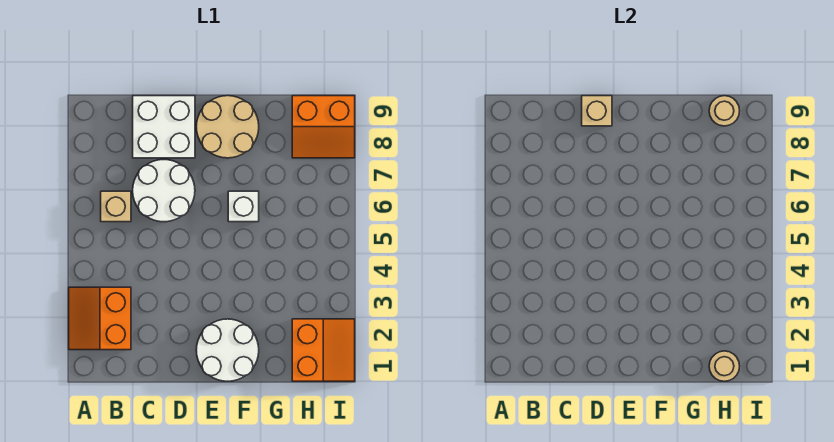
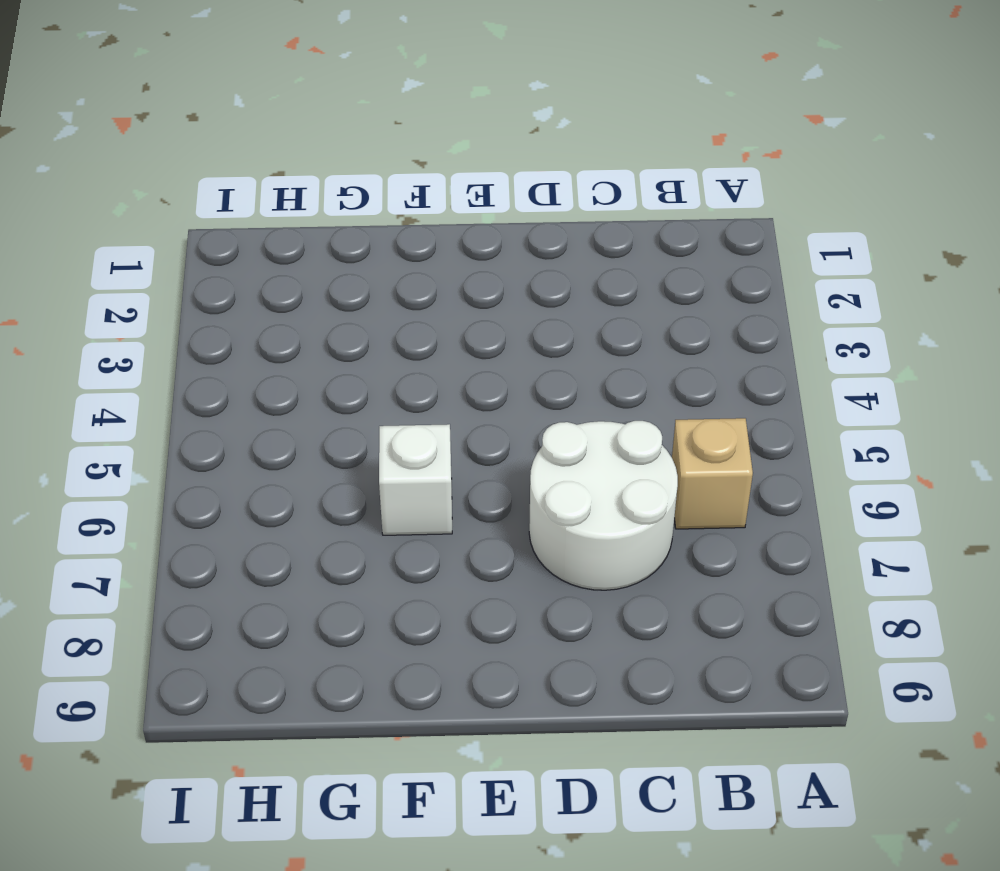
none -> orange slope A2:B3 level 1 top B
none -> white brick C8:D9 level 1
none -> white round brick E1:F2 level 1

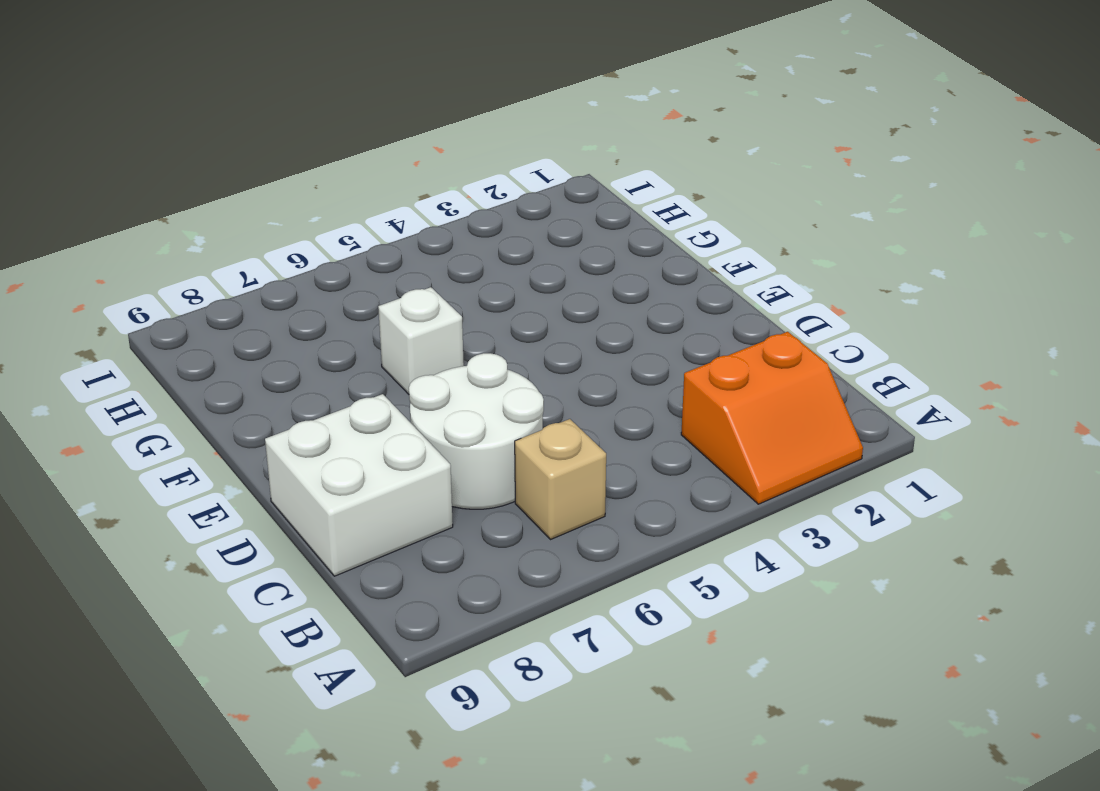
none -> white round brick E1:F2 level 1
none -> tan round brick E8:F9 level 1
none -> orange slope H1:I2 level 1 top H

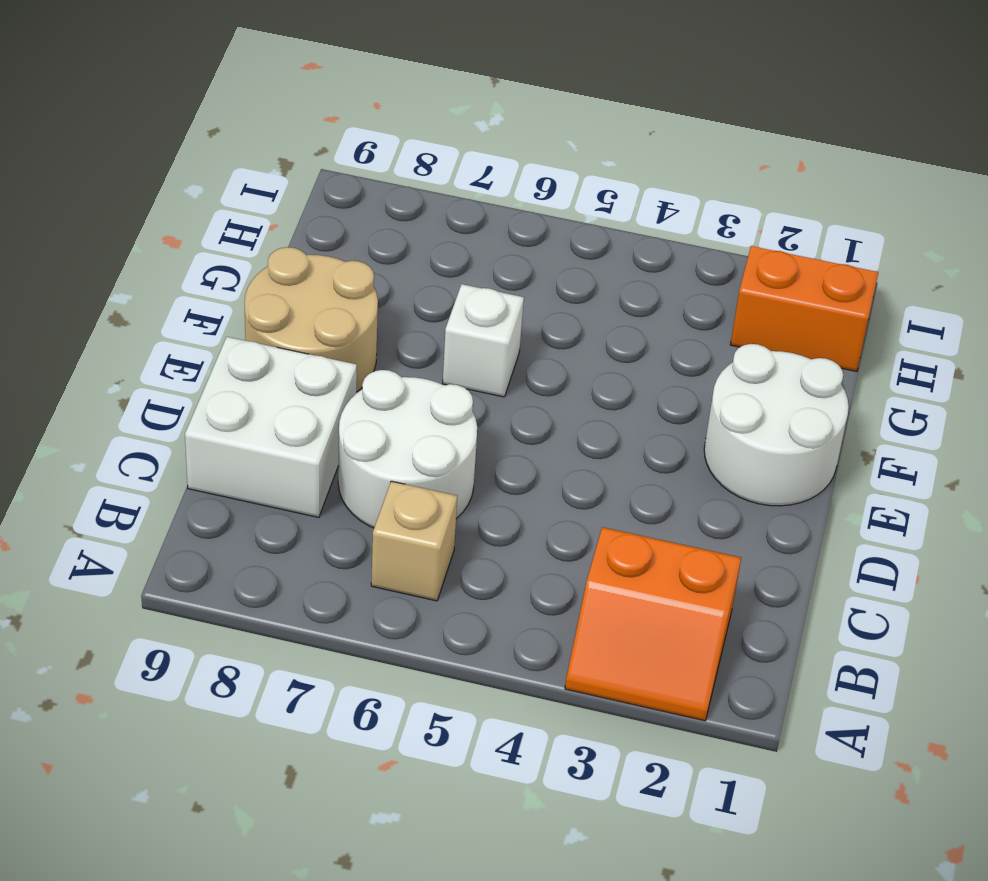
none -> orange slope H8:I9 level 1 top 9
none -> tan brick D9 level 2
none -> tan round brick H1 level 2

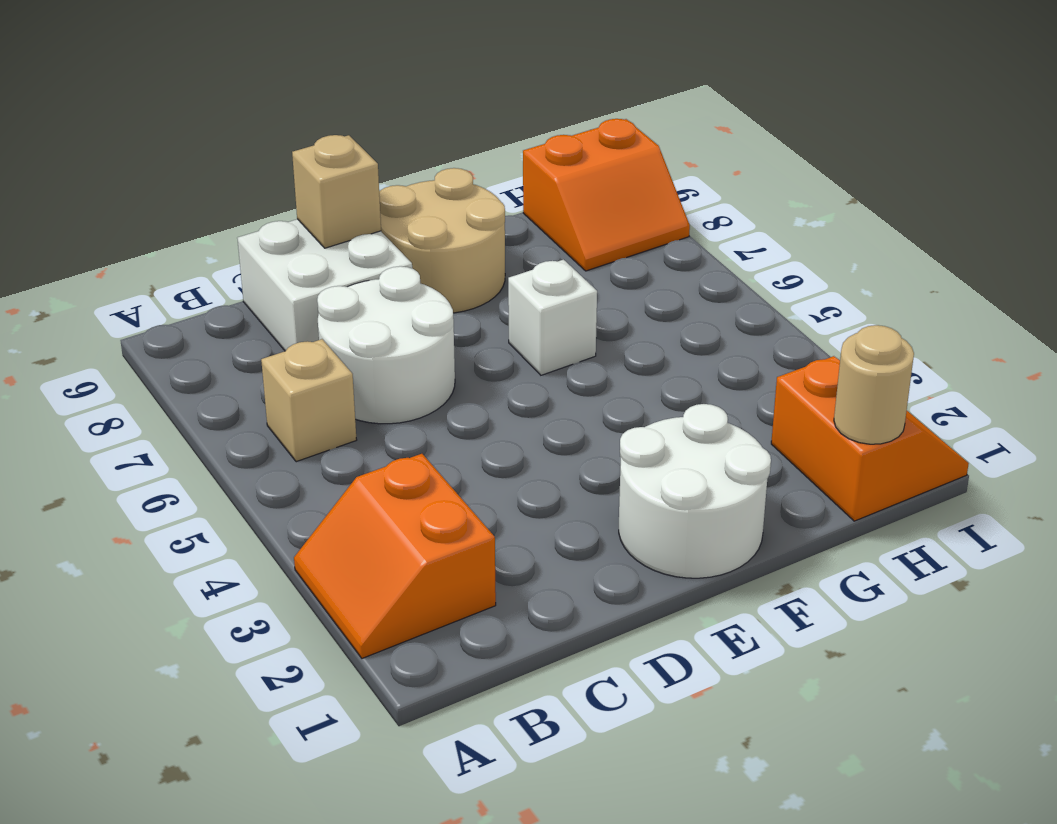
none -> tan round brick H9 level 2

